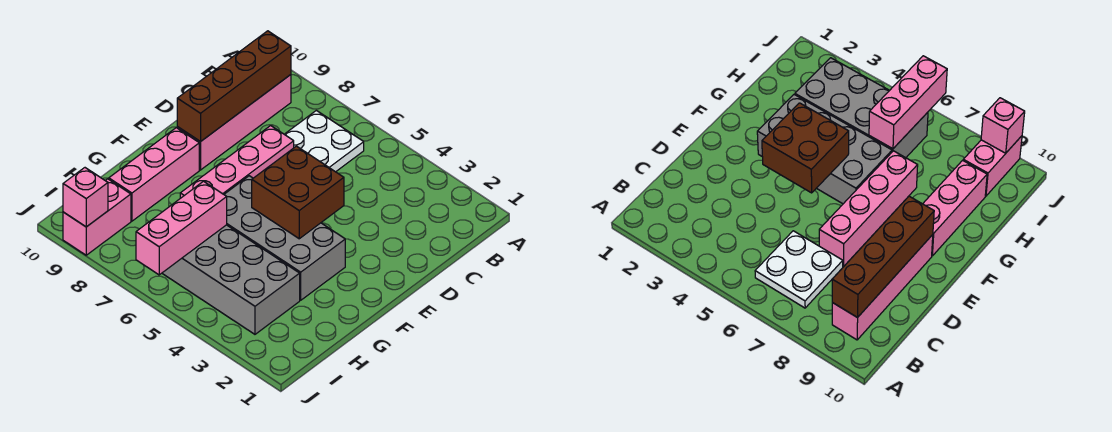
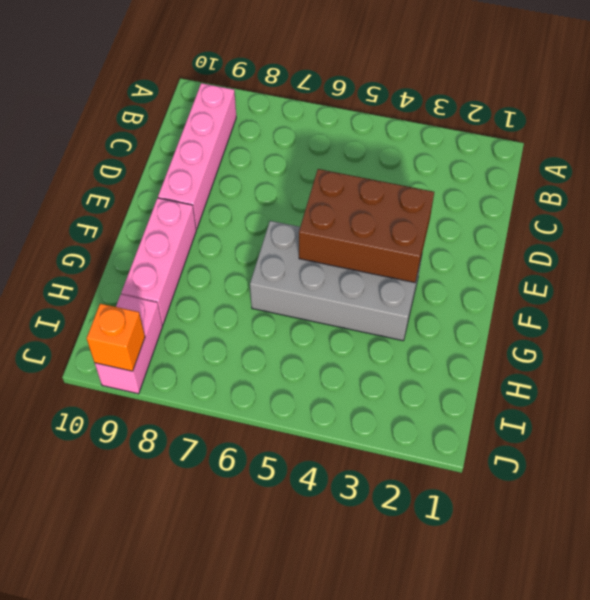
brown brick E3:F5 level 2 -> brown brick E4:F5 level 2
orange brick J9 level 2 -> pink brick J9 level 2
none -> white plate B6:C7 level 1
none -> pink brick D7:G7 level 1

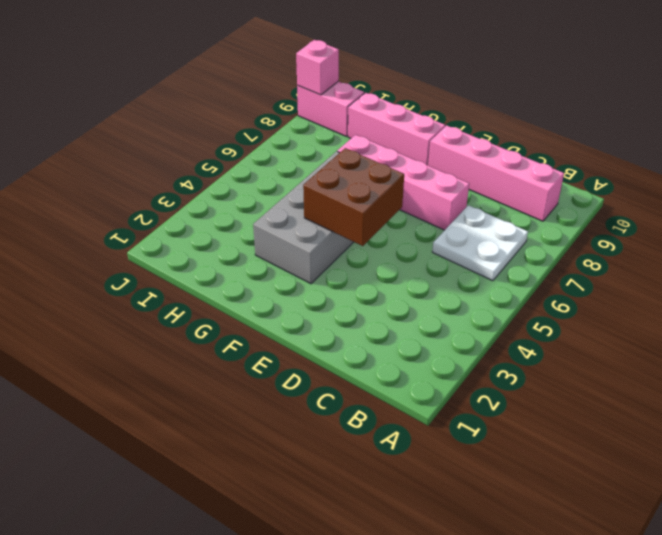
none -> grey brick H3:I6 level 1
none -> brown brick B9:E9 level 2

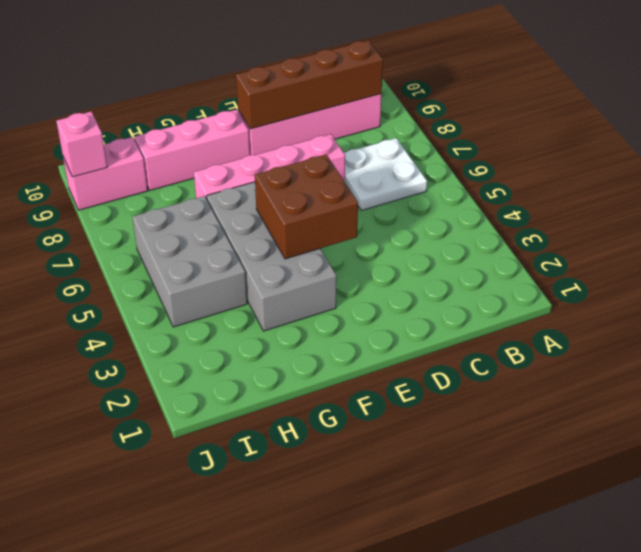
grey brick H4:I6 level 1 -> grey brick H3:I6 level 1
none -> pink brick H6:J6 level 2

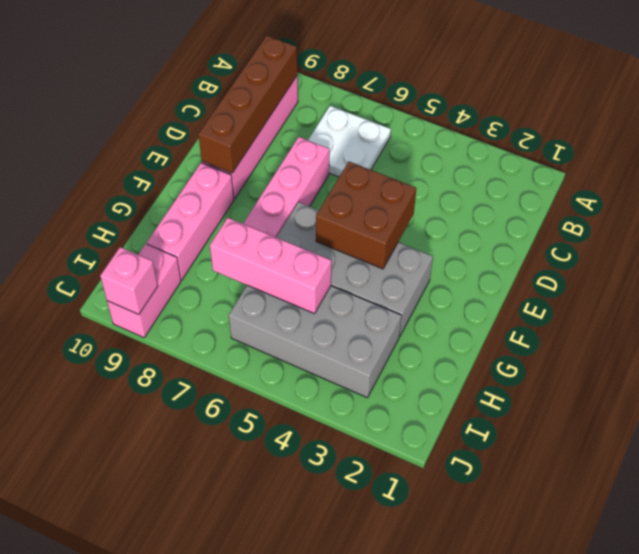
pink brick H5:H7 level 2 -> pink brick H6:J6 level 2

